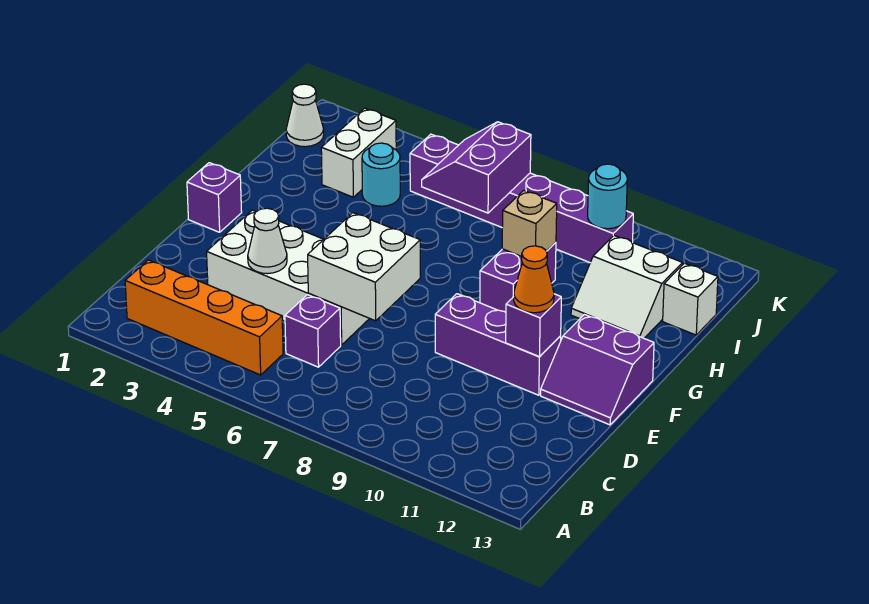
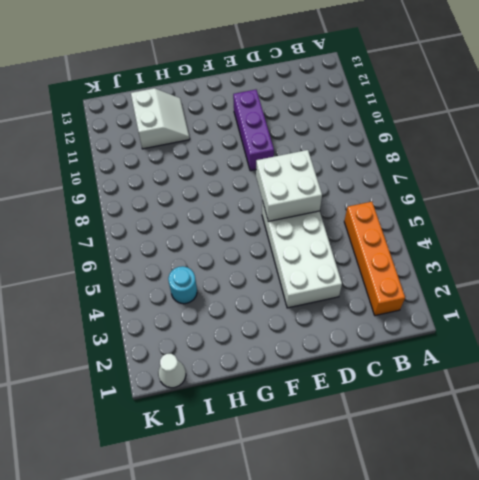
none -> purple brick C6 level 1
none -> purple slope E12:F13 level 1 top F
none -> purple brick F1 level 1

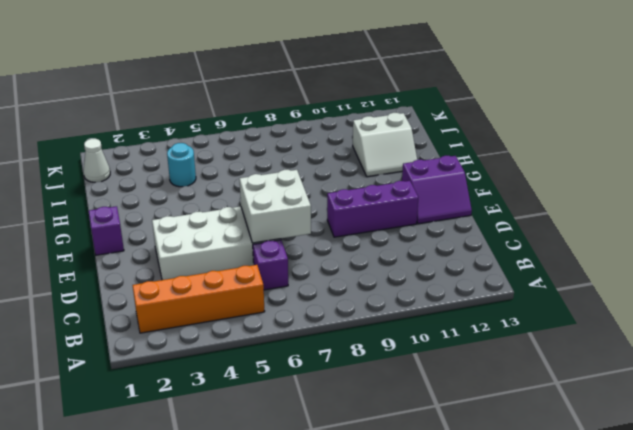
none -> purple brick G9:H9 level 1
none -> white brick I3:J3 level 1
none -> white brick I13 level 1

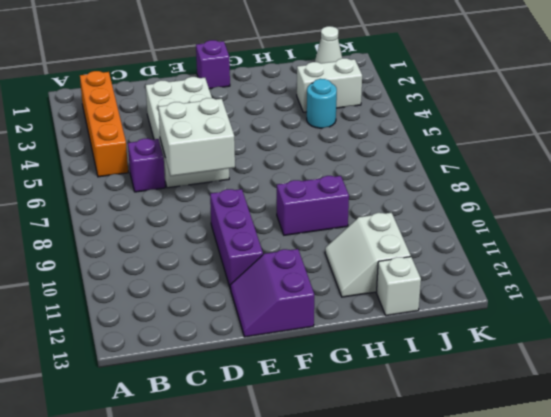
none -> purple brick J5:J10 level 1
none -> white cone D4 level 2
none -> purple brick E11 level 2

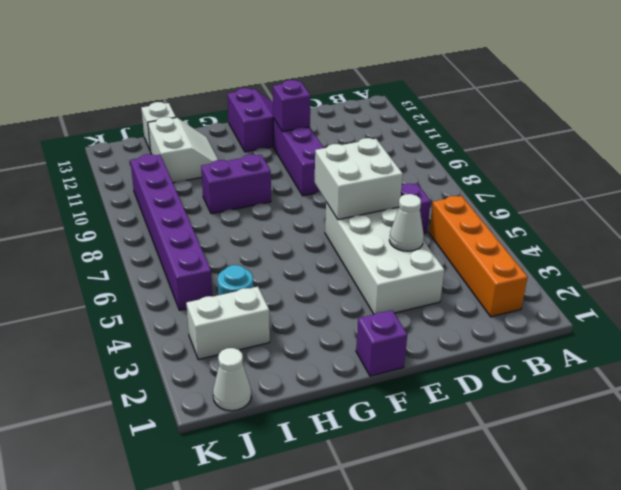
none -> tan brick H9 level 2
none -> purple slope I6:J7 level 2 top 7
none -> cyan round brick J10 level 2

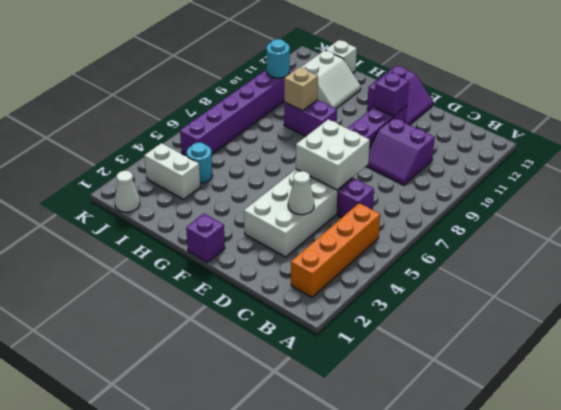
purple slope C9:D10 level 1 top 10 -> purple slope I6:J7 level 2 top 7
none -> orange cone E11 level 3

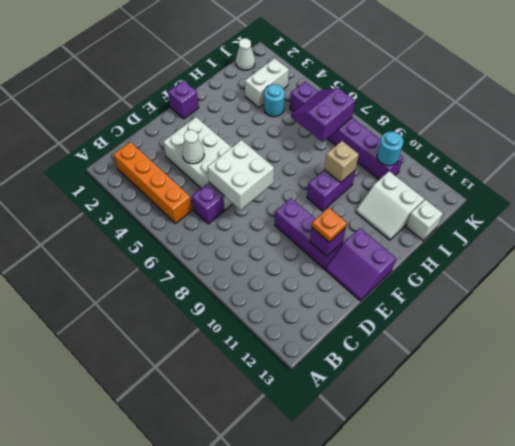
orange plate E11 level 3 -> orange cone E11 level 3

